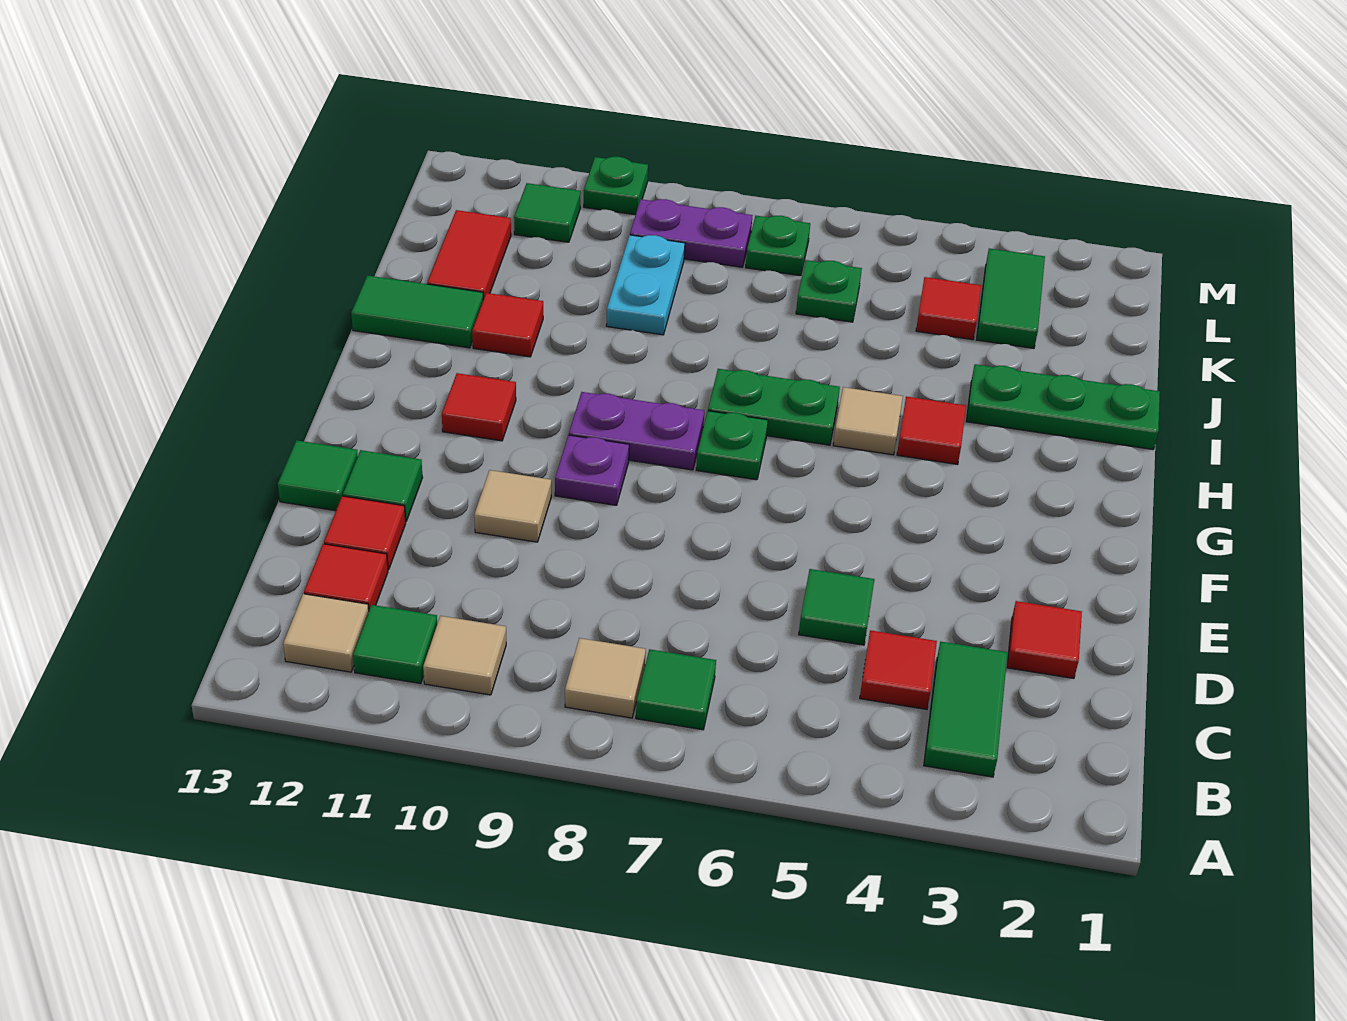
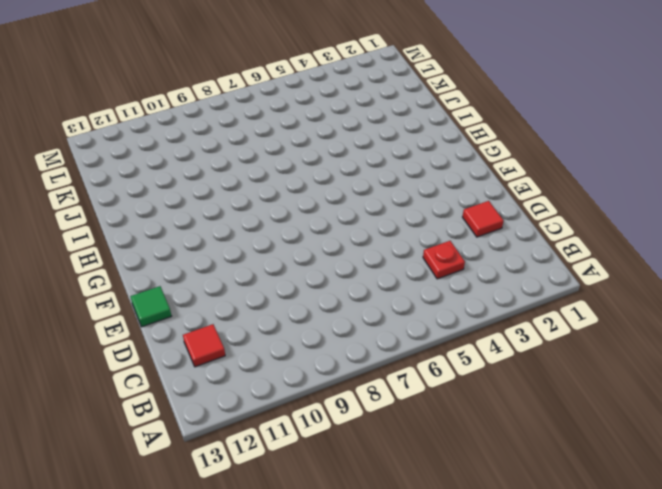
red plate C4 level 1 -> red tile C4 level 1
none -> green tile B3:C3 level 1
none -> green tile B7 level 1
none -> tan tile B8 level 1
none -> tan tile B10 level 1

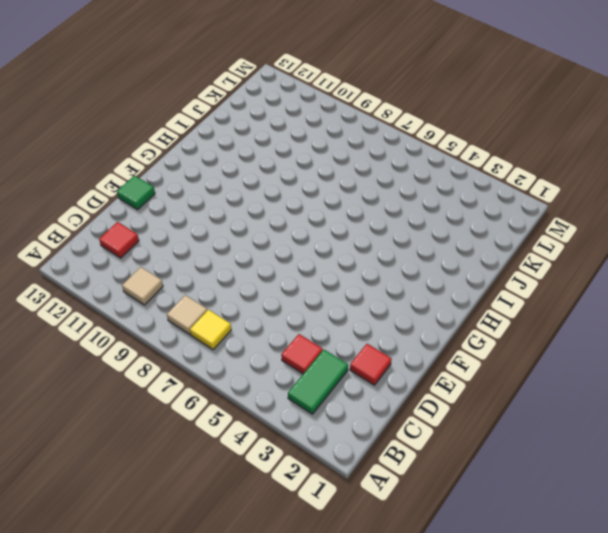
yellow tile B7 level 1 -> green tile B7 level 1
none -> green tile B11 level 1
none -> tan tile B12 level 1
none -> green tile D5 level 1
none -> red tile D12 level 1

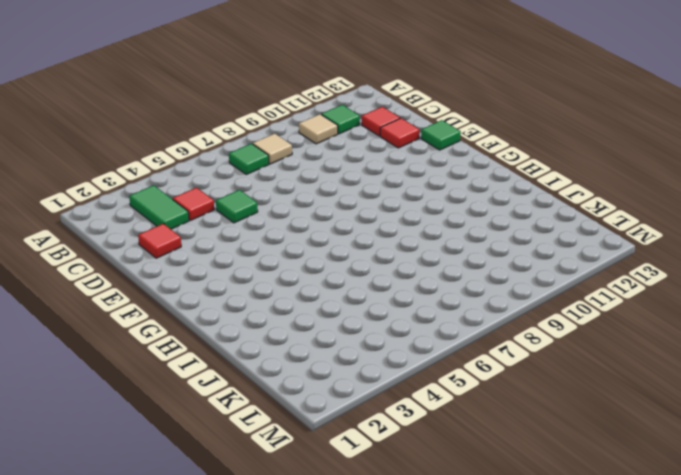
none -> tan tile B12 level 1
none -> tan tile E10 level 1
none -> green tile E12 level 1
none -> purple plate F9 level 1

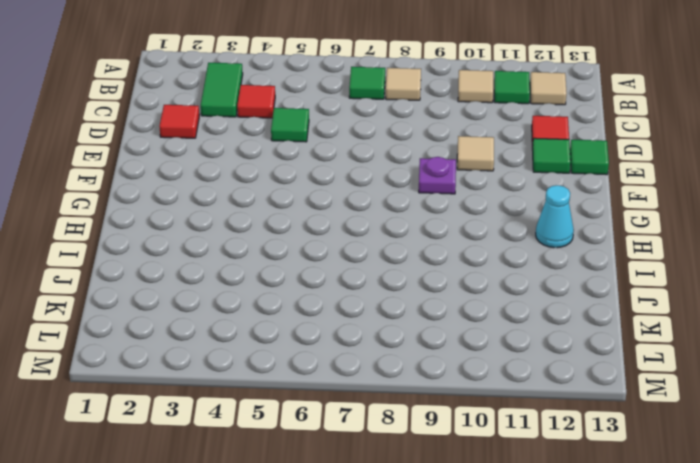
cyan cone H12 level 1 -> none
none -> red tile C12 level 1
none -> green plate G7 level 1
none -> purple plate G8:G9 level 1
none -> red tile G11 level 1

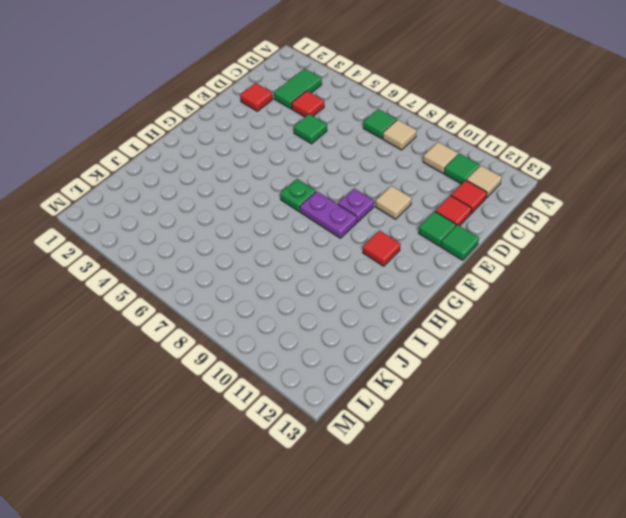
none -> red tile H4 level 1
none -> tan tile H5 level 1
none -> green plate H6:H7 level 1
none -> green plate I1:I3 level 1

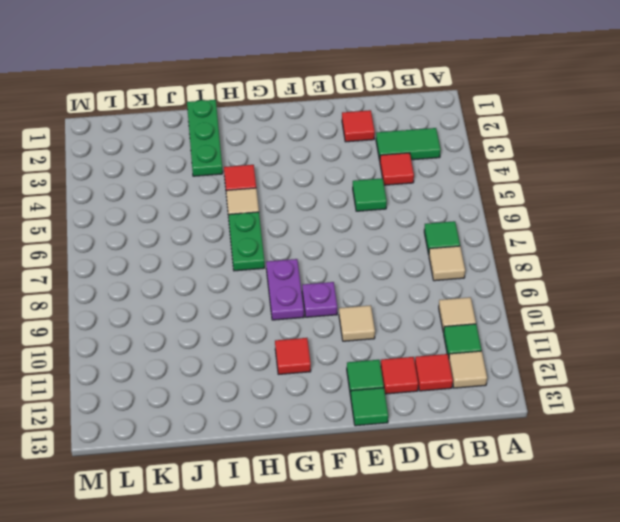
none -> green plate G7 level 1
none -> red tile I11 level 1
none -> green tile I12:I13 level 1
none -> cyan plate J9:K9 level 1

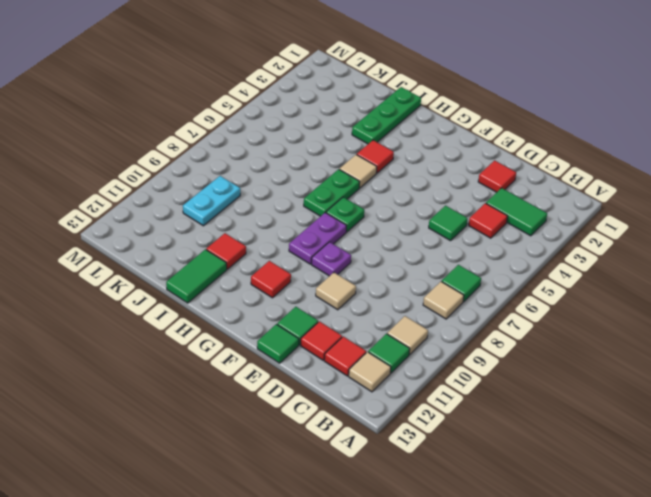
cyan plate K9:K10 level 1 -> cyan plate J9:K9 level 1
none -> red tile J12:K12 level 1
none -> green tile K3:L3 level 1
none -> red tile K4 level 1
none -> green plate K6 level 1

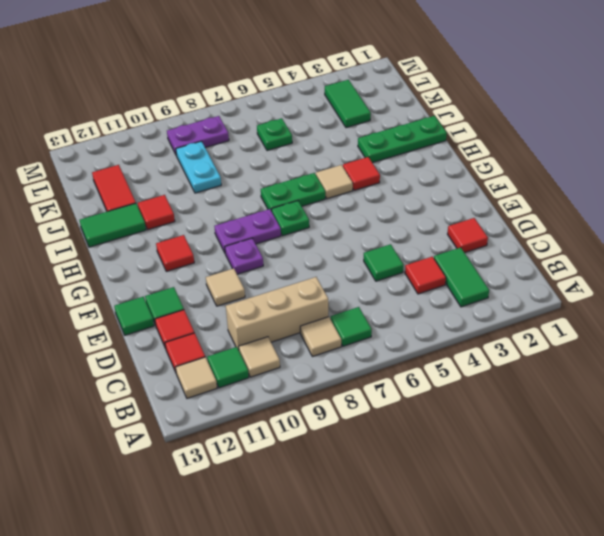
tan brick C8:C10 level 1 -> none
none -> red tile K4 level 1
none -> green plate L7 level 1
none -> green tile L11 level 1
none -> green plate M10 level 1

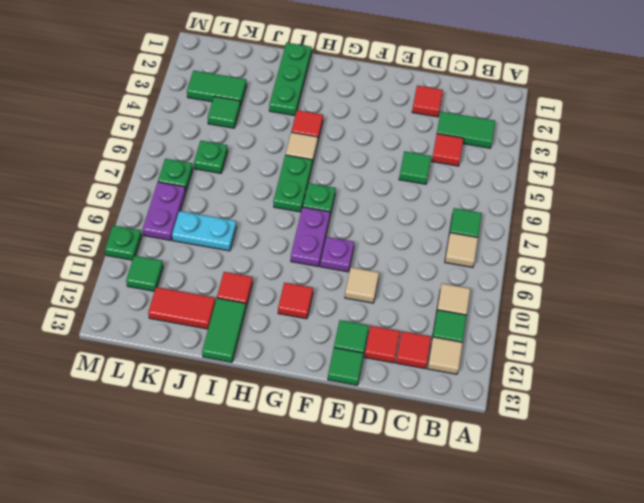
green tile K4 level 1 -> red tile K4 level 1

